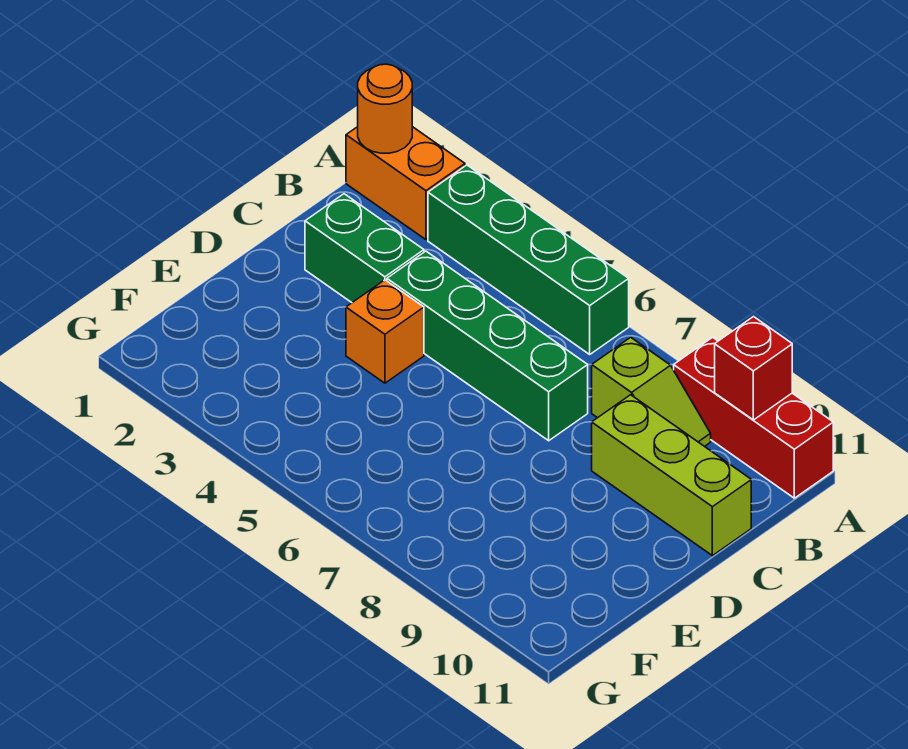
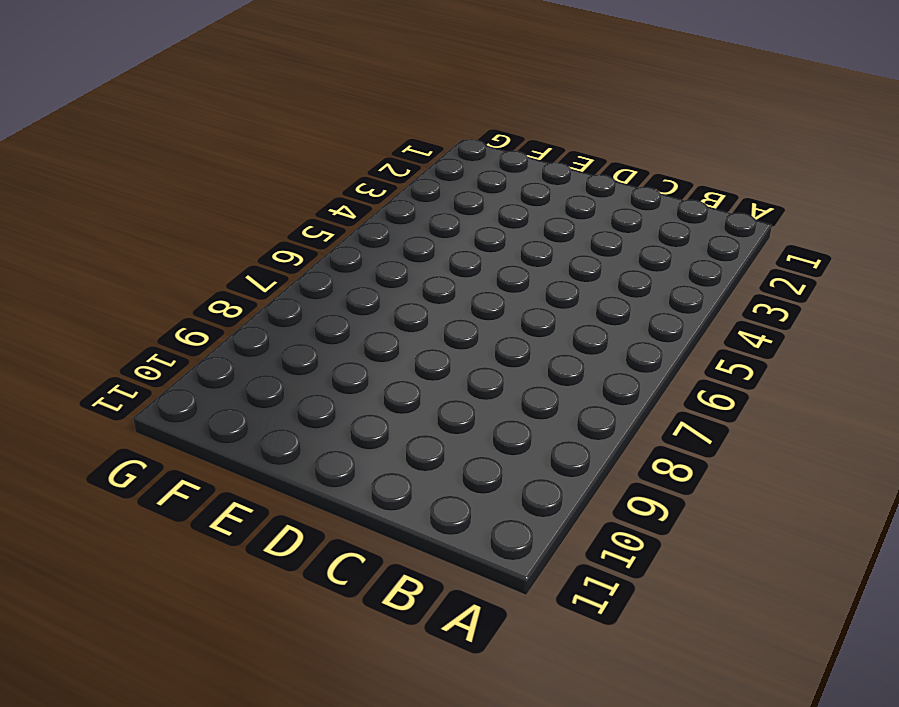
none -> orange brick A1:A2 level 1
none -> green brick A3:A6 level 1

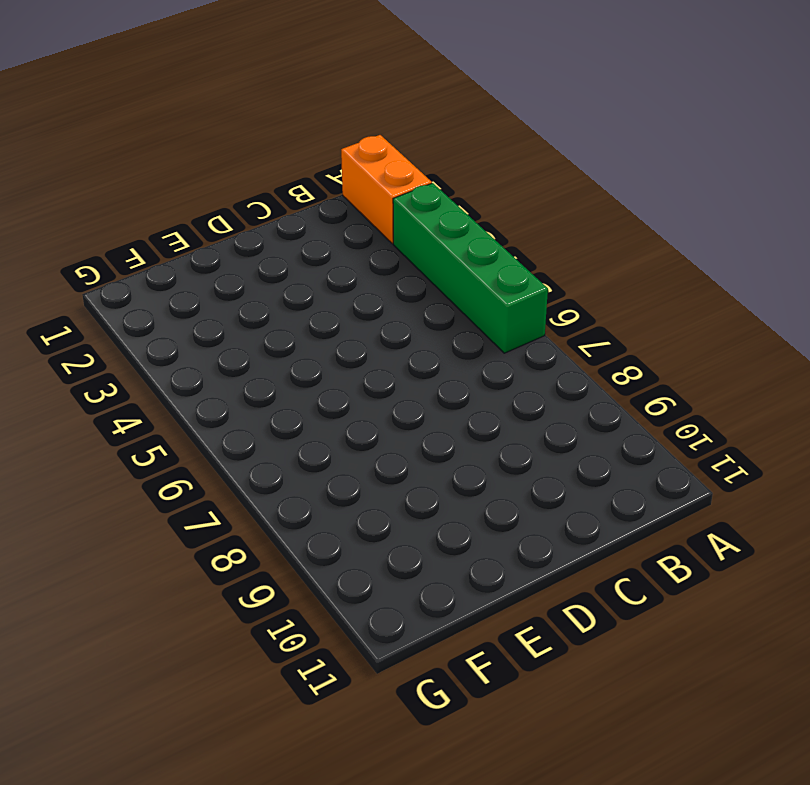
none -> red brick A9:A11 level 1
none -> lime slope B8:B9 level 1 top 8

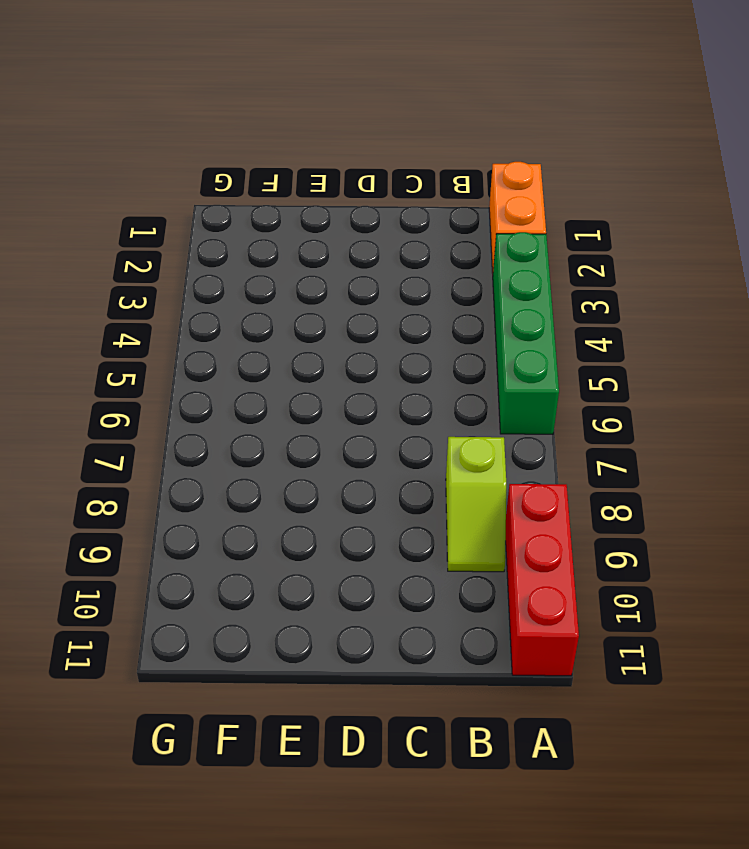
none -> green brick C2:C3 level 1
none -> green brick C4:C7 level 1

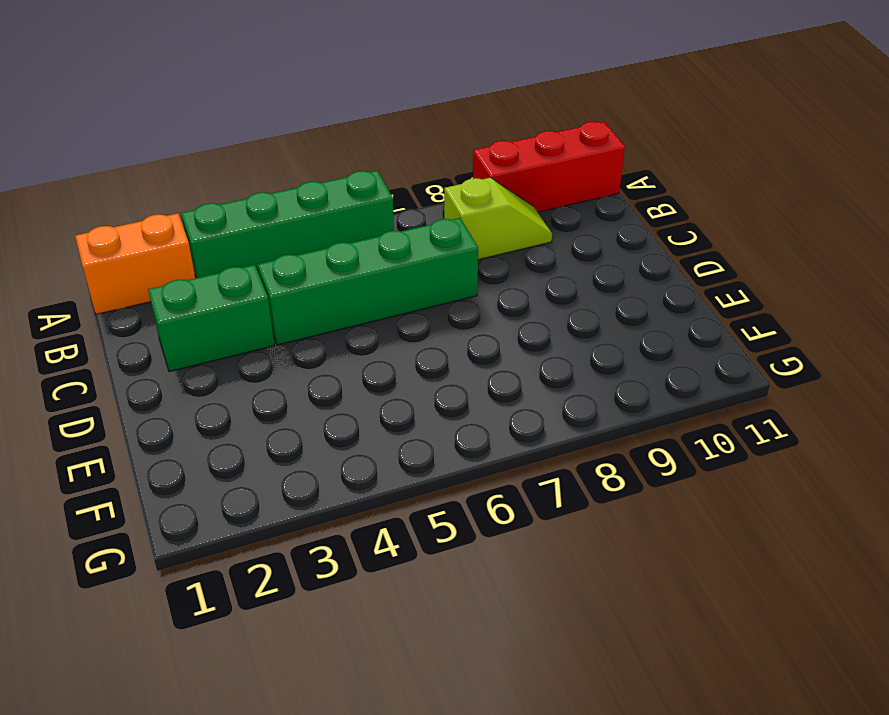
none -> lime brick C9:C11 level 1
none -> orange brick D4 level 1

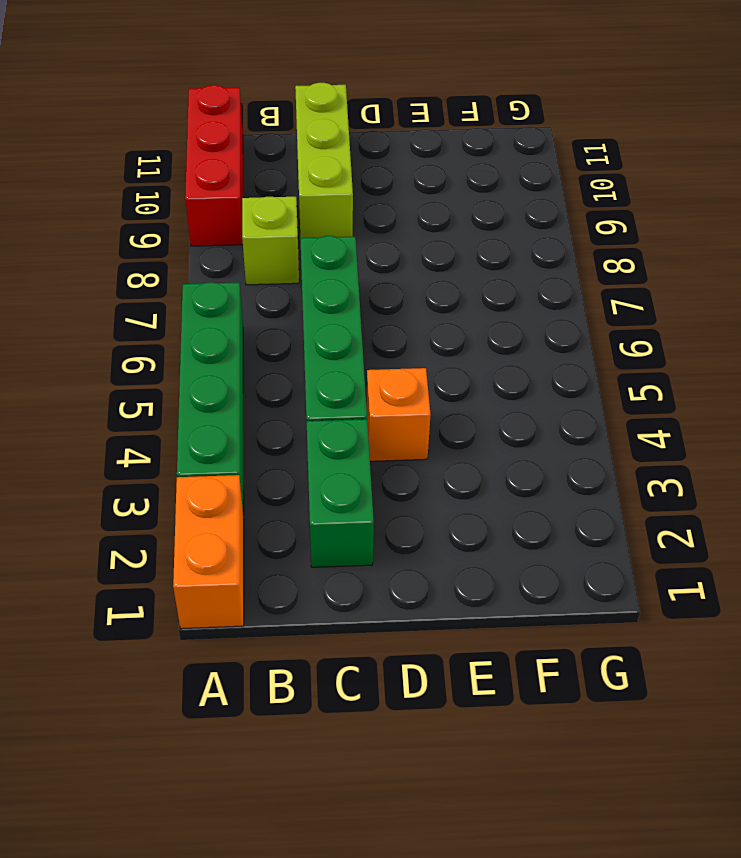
none -> orange round brick A1 level 2
none -> red brick A10 level 2

